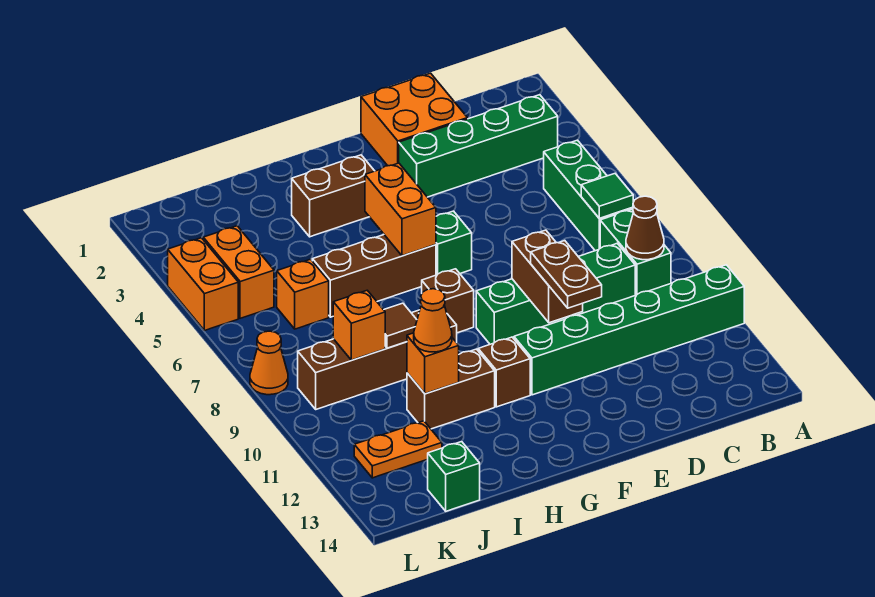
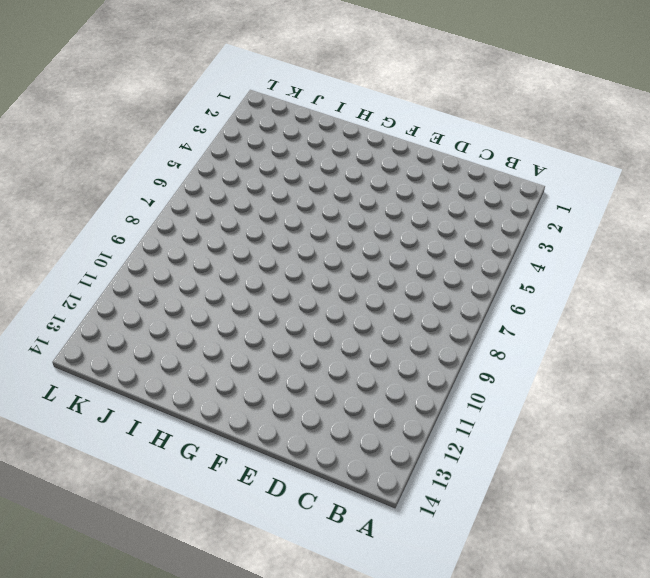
none -> green brick A11:F11 level 1
none -> green brick B3:E3 level 1
none -> green brick B5:B7 level 1

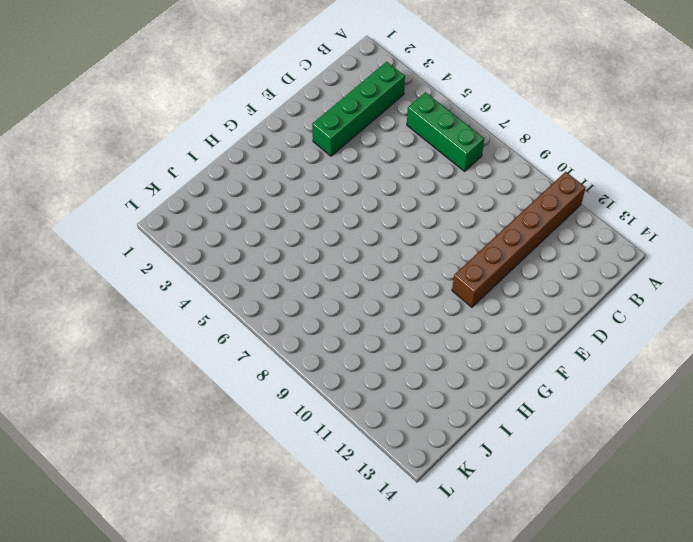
brown brick A11:F11 level 1 -> green brick A11:F11 level 1
none -> green brick B8:B9 level 1
none -> green brick C9:F9 level 1
none -> orange brick D1:E2 level 1

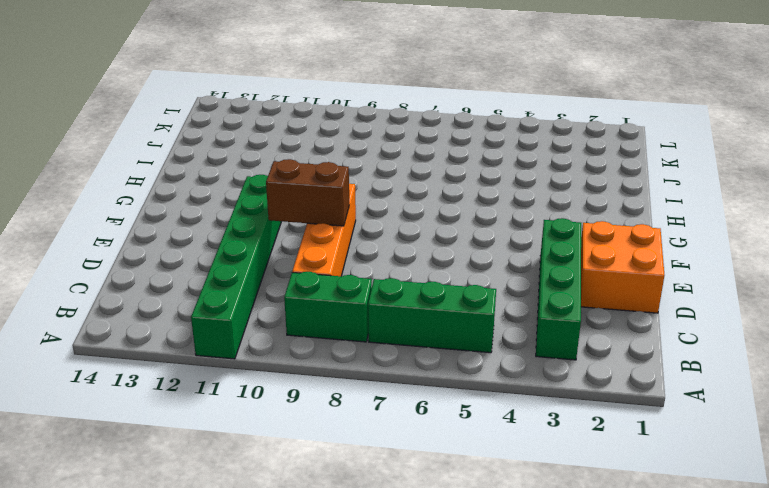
orange brick C9:F9 level 1 -> green brick C9:F9 level 1
none -> green brick F6 level 1
none -> brown brick G3:H3 level 1
none -> brown brick G6:I6 level 1

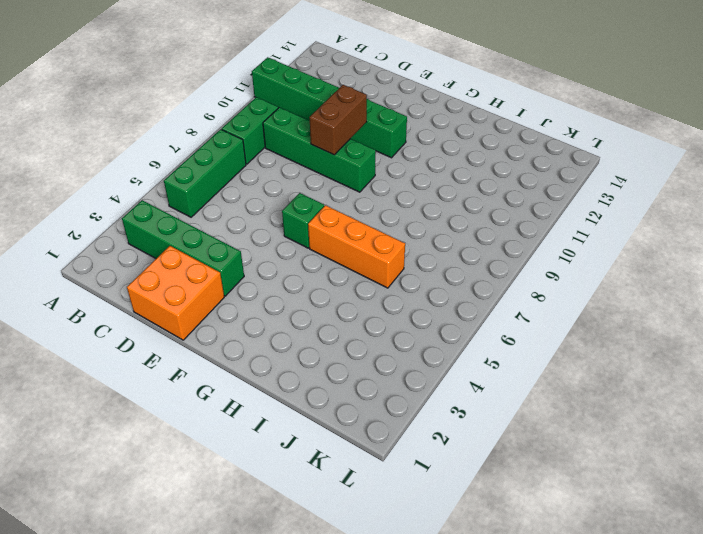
orange brick G6:I6 level 1 -> brown brick G6:I6 level 1
none -> brown brick G3:H3 level 1
none -> brown brick G8 level 1
none -> brown brick G11 level 1

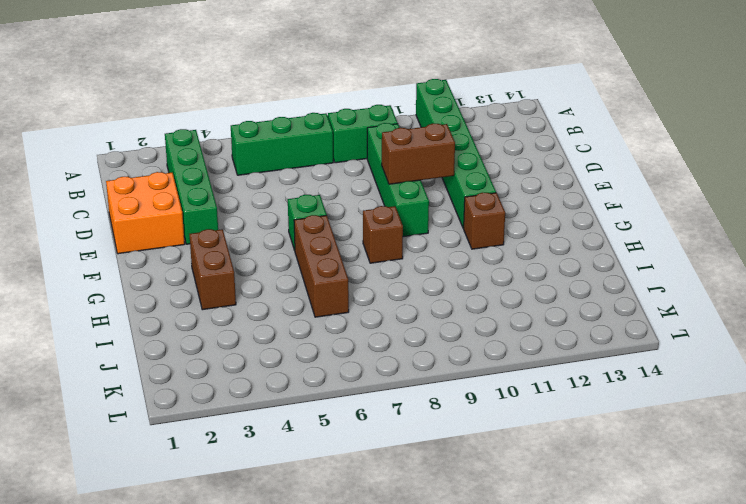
none -> brown brick H9:K9 level 1
none -> brown brick H11:I11 level 1
none -> orange brick J6 level 1

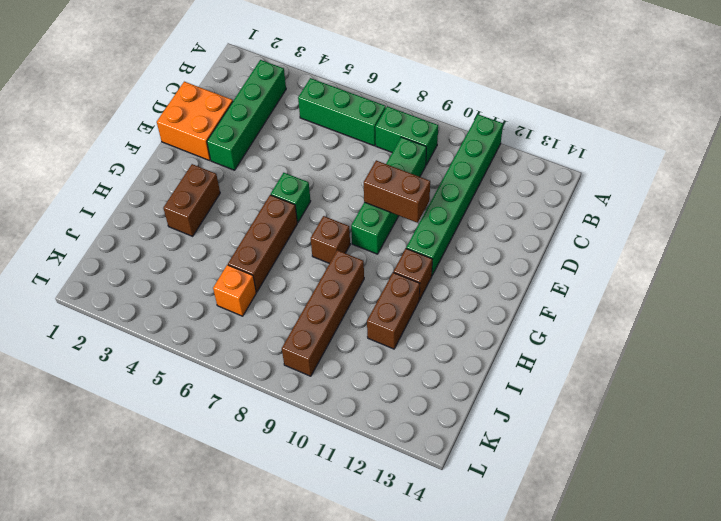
none -> orange plate J12:K12 level 1
none -> green brick J14 level 1
none -> orange brick K4:K5 level 1

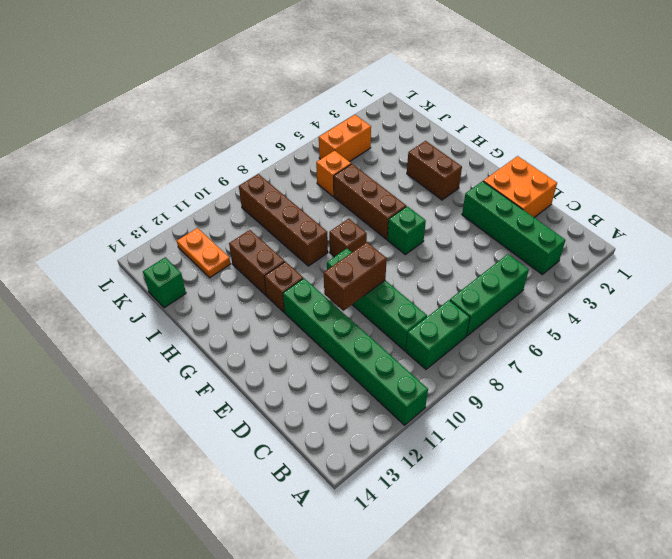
none -> orange brick L4:L5 level 1
none -> orange cone L8 level 1
none -> green tile B7 level 2

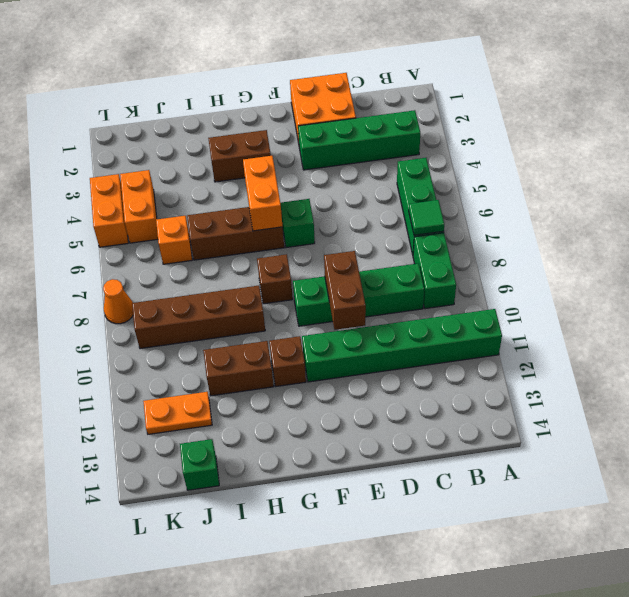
none -> brown cone B9 level 2
none -> brown tile I9 level 2
none -> orange brick I11 level 2

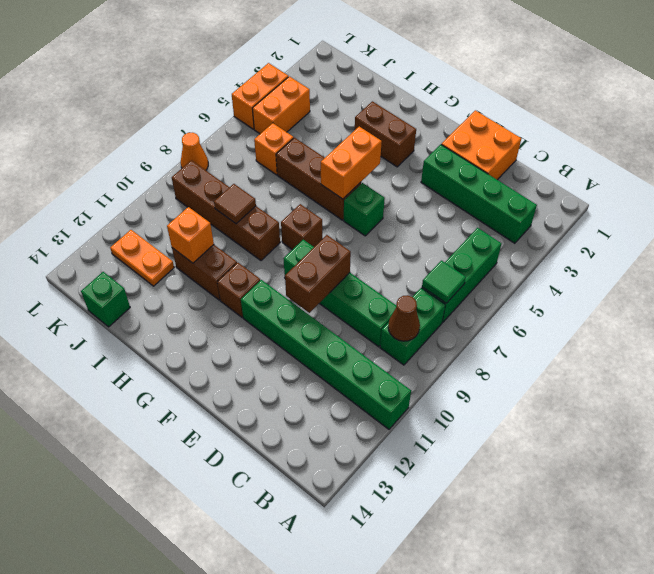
none -> orange brick J9 level 2
none -> brown plate E10:E11 level 3
none -> orange cone I11 level 3

